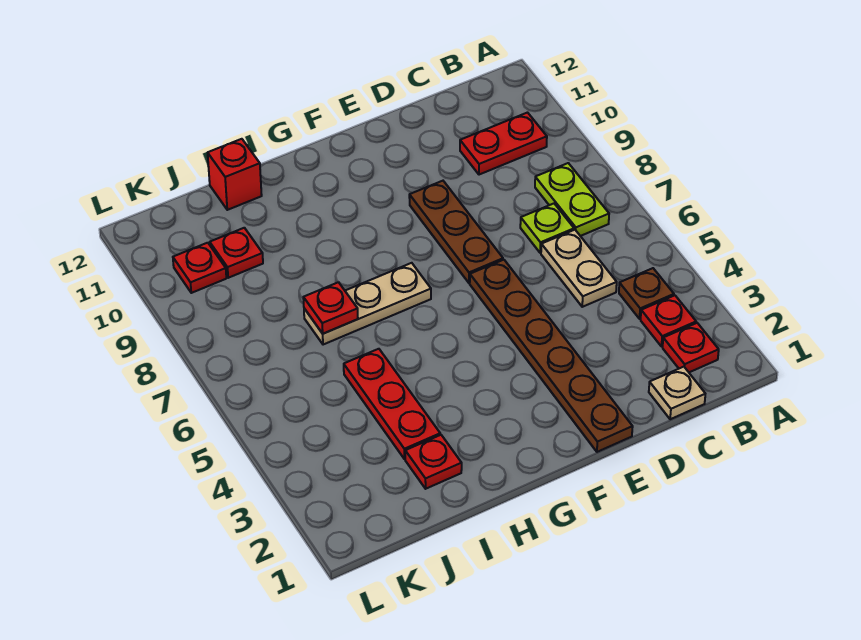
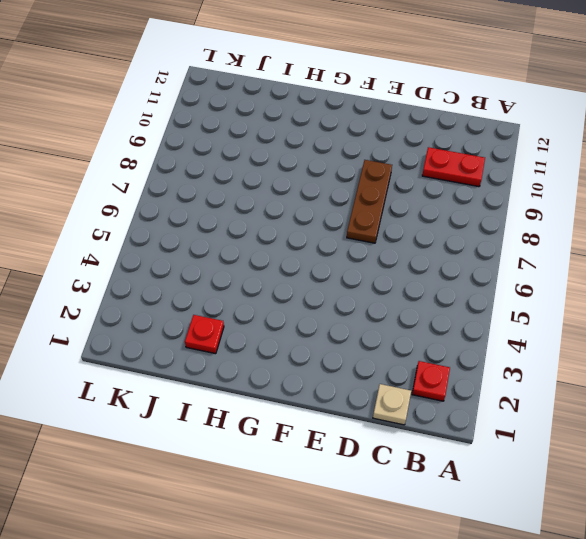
none -> red plate B3 level 1
none -> brown plate B4 level 1
none -> lime plate B7:B8 level 1

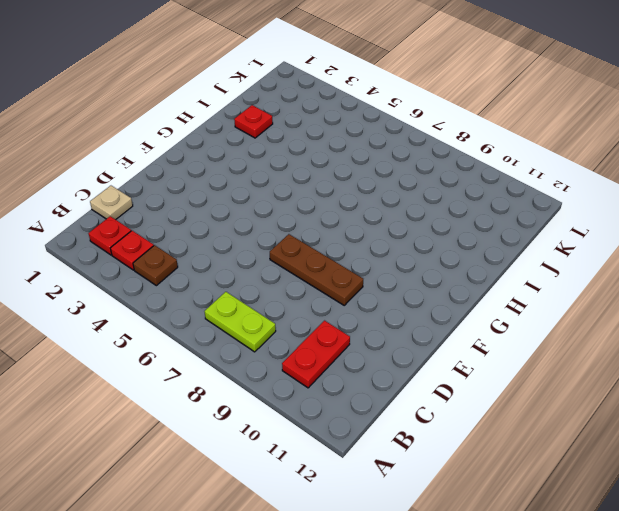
none -> tan plate C5:C6 level 1
none -> lime plate C7 level 1
none -> brown plate E1:E6 level 1

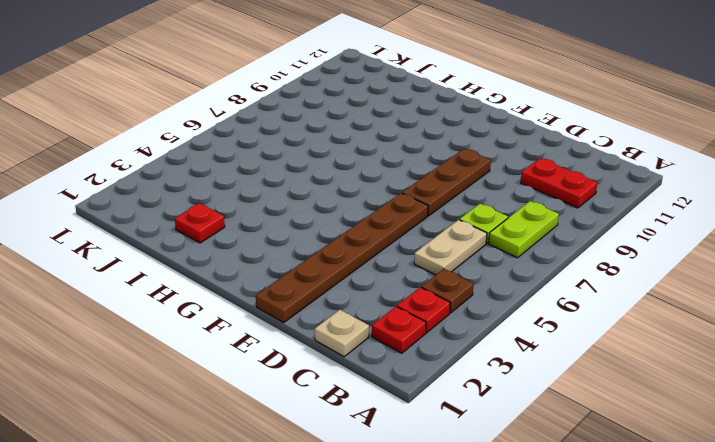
none -> tan plate G7:I7 level 1
none -> red plate I3:I5 level 1
none -> red brick I12 level 1

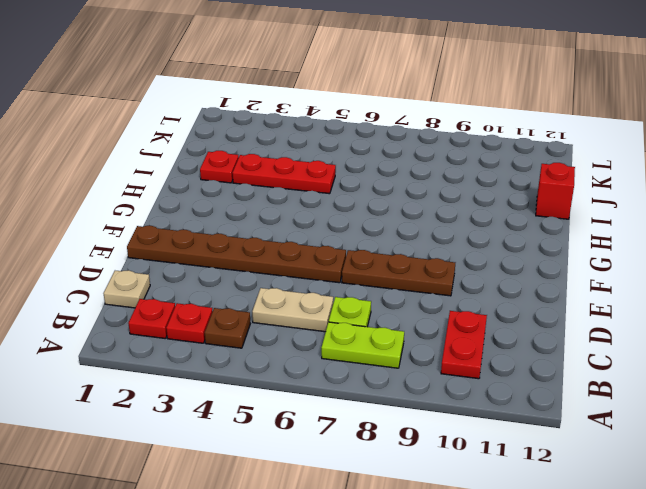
none -> tan plate G7:I7 level 1
none -> red plate J10 level 1
none -> red plate K10 level 1

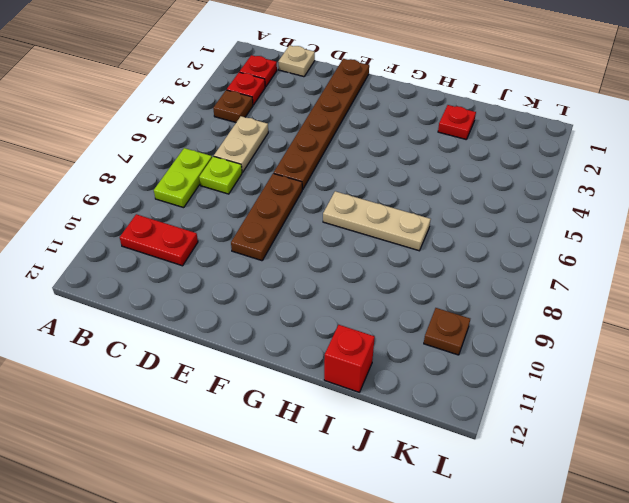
brown plate K10 level 1 -> red plate K10 level 1
none -> red plate I3:I5 level 1
none -> red plate J10 level 1
none -> red plate I7 level 2

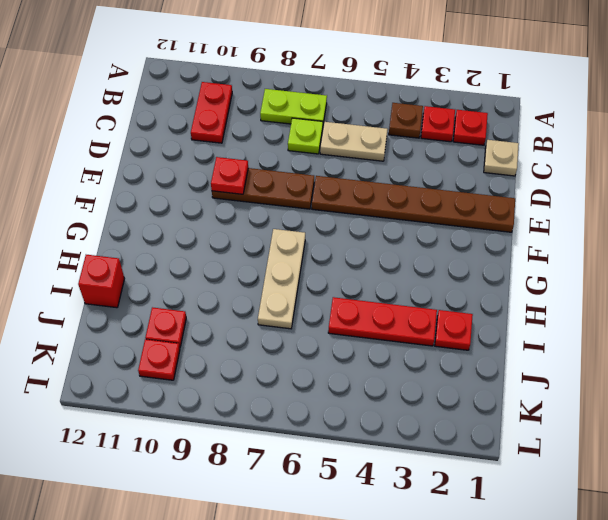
red plate E9 level 2 -> red plate I7 level 2

